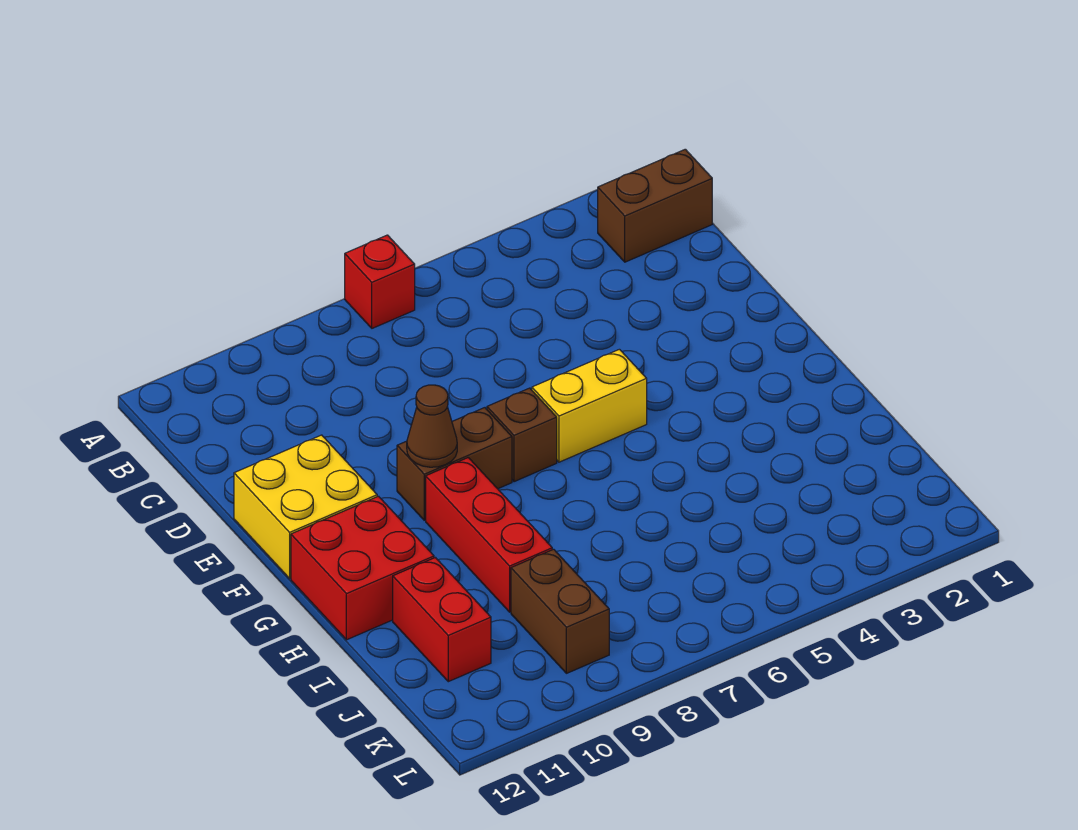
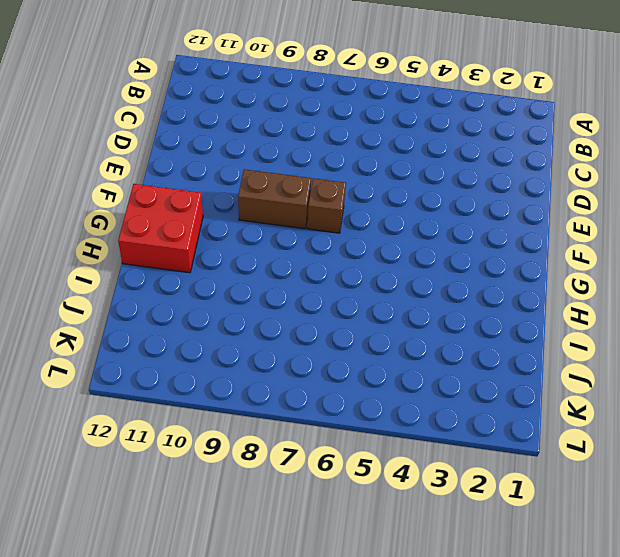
none -> red brick A7 level 1
none -> brown brick B1:B2 level 1

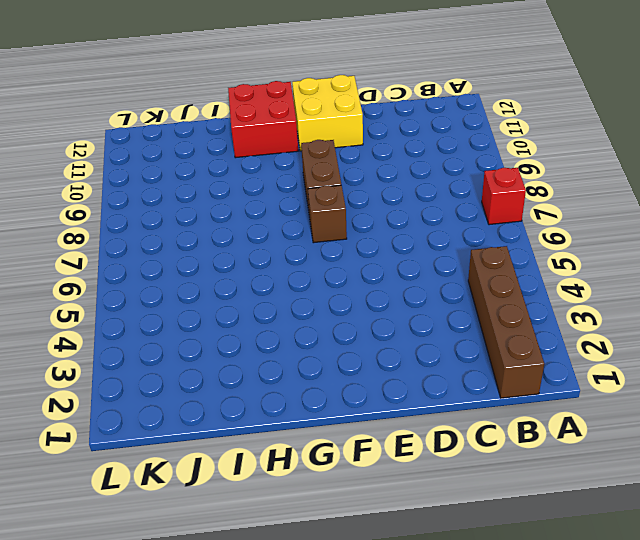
brown brick B1:B4 level 1 -> brown brick B1:B2 level 1
none -> yellow brick F5:F6 level 1
none -> red brick G9:I9 level 1

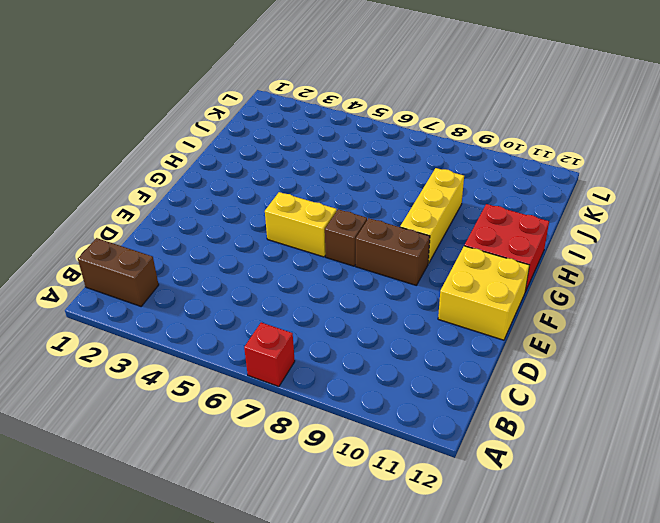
yellow brick G9:I9 level 1 -> red brick G9:I9 level 1
none -> red brick I11:J11 level 1
none -> brown brick J9:K9 level 1

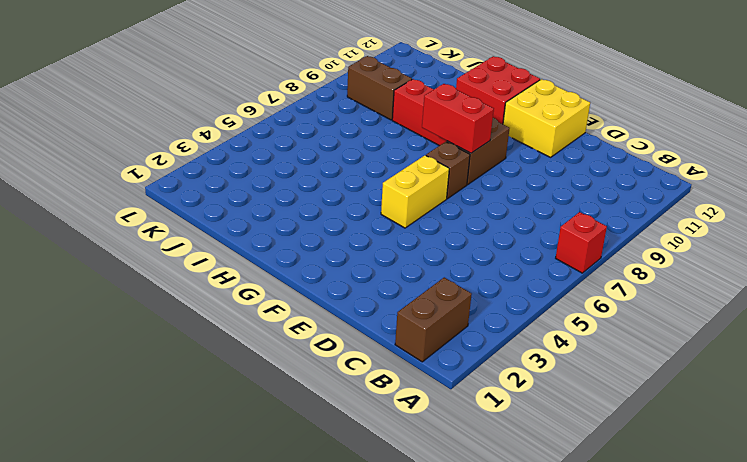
red brick F8:G8 level 2 -> red brick I11:J11 level 1
none -> brown cone F9 level 2

